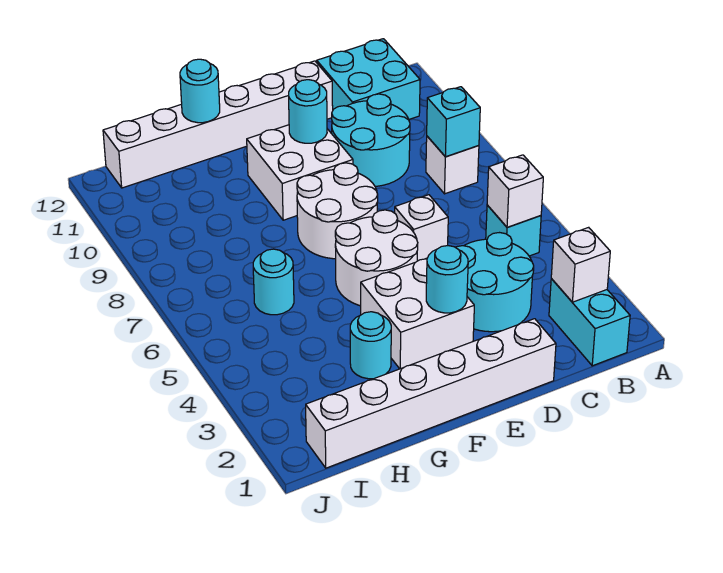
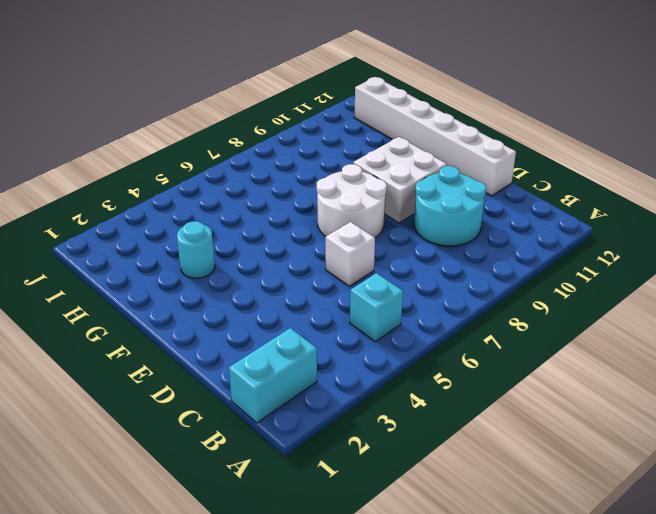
none -> white brick B8 level 1
none -> cyan brick B11:C12 level 1
none -> cyan round brick C3:D4 level 1

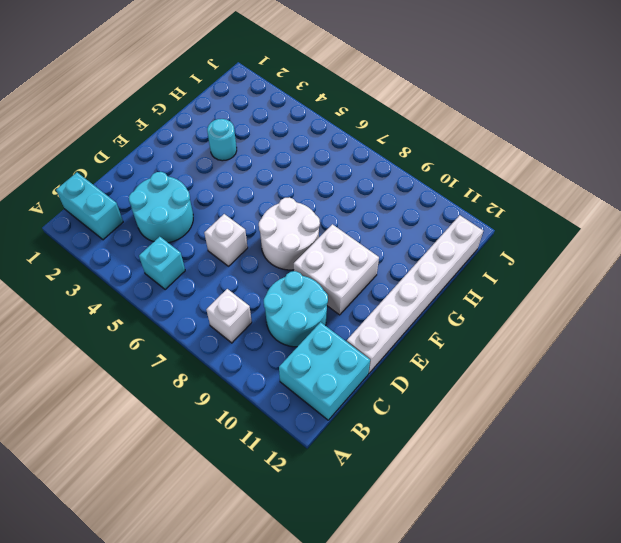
none -> white brick D1:I1 level 1
none -> white brick E3:F4 level 1
none -> white round brick E5:F6 level 1

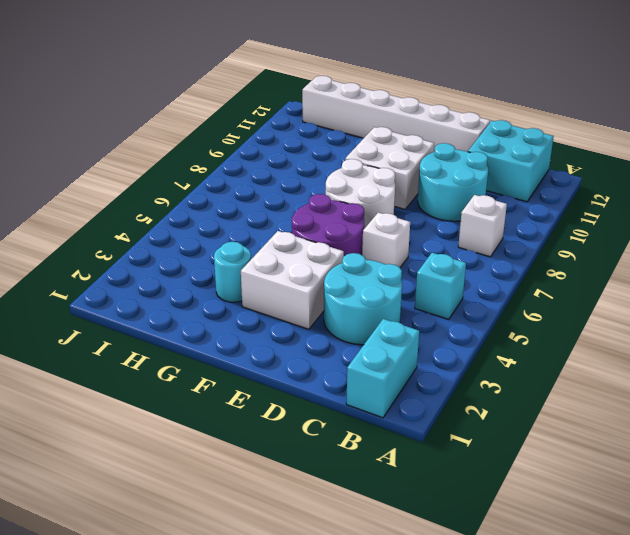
purple round brick E5:F6 level 1 -> white round brick E5:F6 level 1
none -> white brick D1:I1 level 1
none -> cyan round brick H6 level 1
none -> white brick B2 level 2

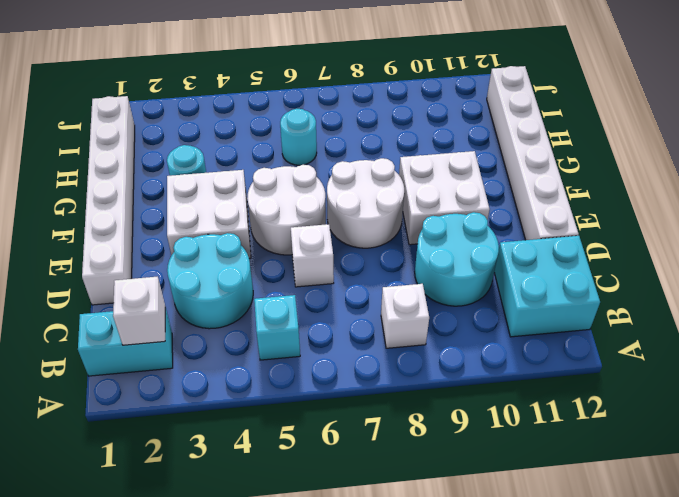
none -> white brick B5 level 2
none -> cyan brick B8 level 2
none -> cyan round brick E3 level 2

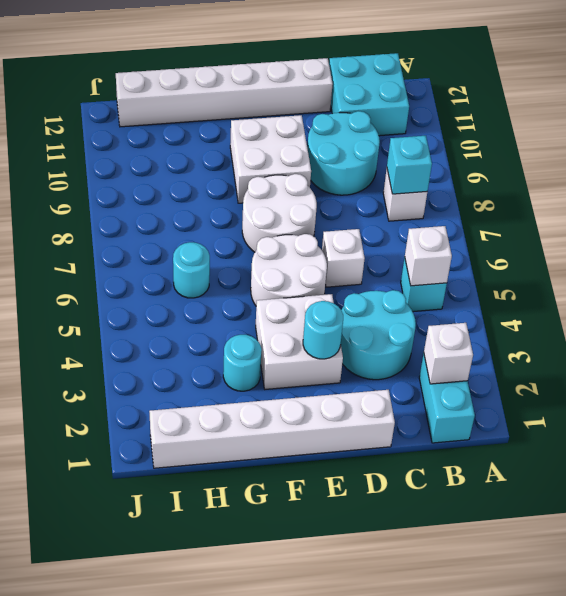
none -> cyan round brick E10 level 2
none -> cyan round brick G12 level 2

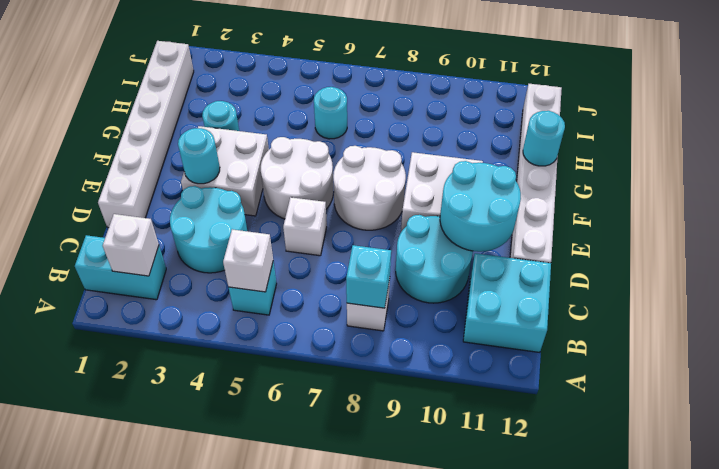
cyan round brick D10:E11 level 2 -> cyan round brick E10 level 2

